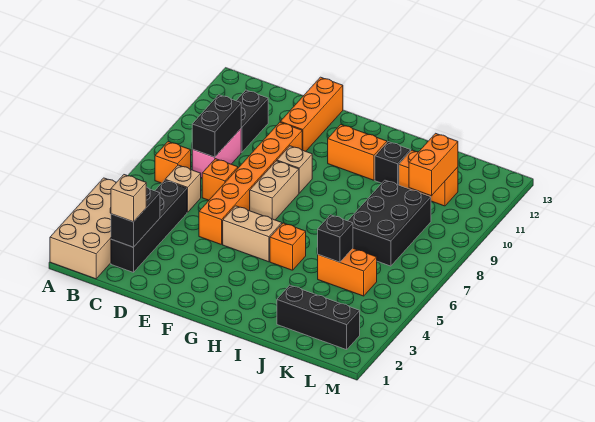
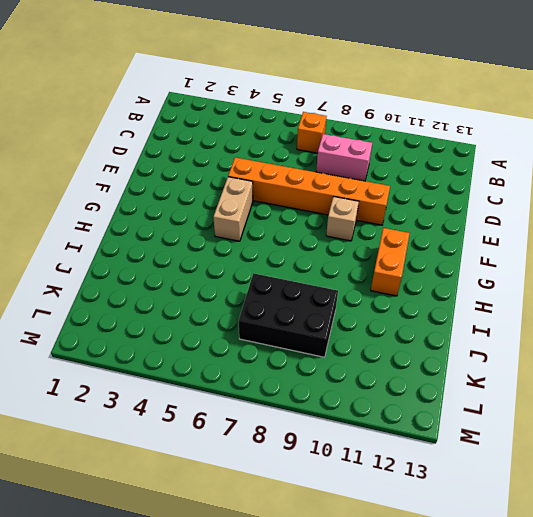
none -> tan brick A1:B4 level 1
none -> black brick C2:C5 level 1
none -> tan brick C6 level 1

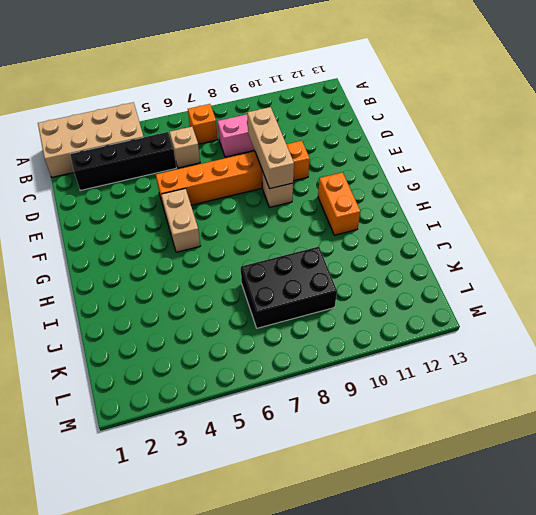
tan brick D9:F9 level 2 -> none
none -> black brick C10:C11 level 1
none -> orange brick D7 level 1
none -> orange brick E11:E13 level 1

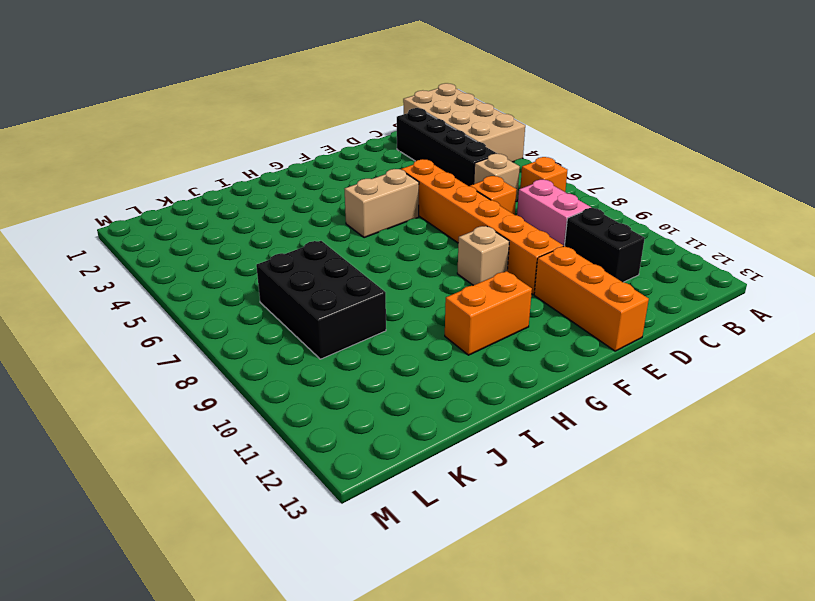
none -> tan brick F7:F8 level 1
none -> orange brick H5 level 1
none -> black brick I11 level 1

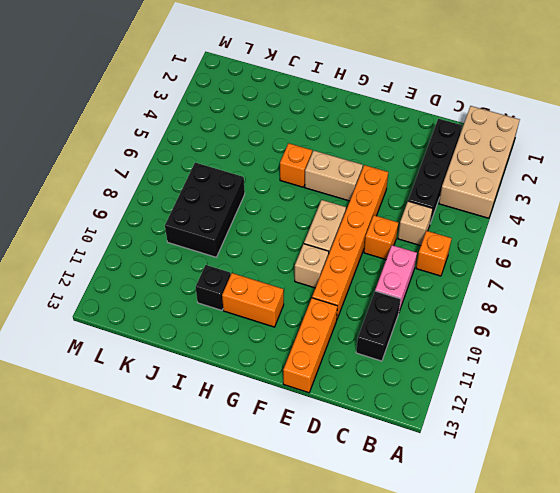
none -> black brick J2:L2 level 1
none -> orange brick J5:K5 level 1
none -> orange brick J11:K11 level 1

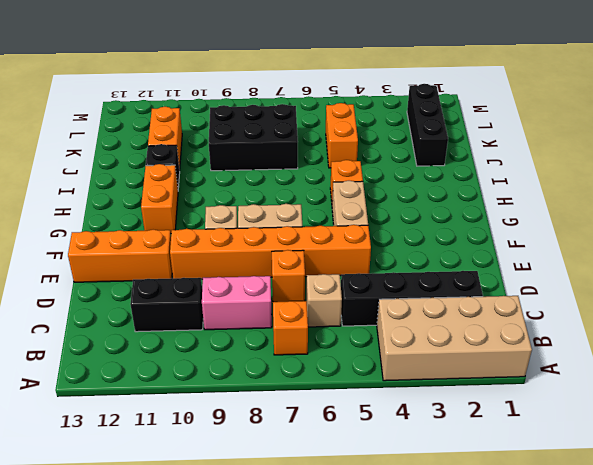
none -> black brick C2:C3 level 2
none -> black brick C8:C9 level 2
none -> black brick J5 level 2

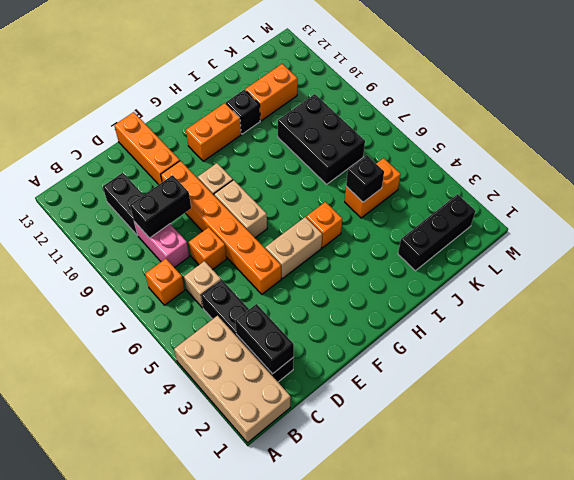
black brick C9:D9 level 2 -> black brick C8:C9 level 2
none -> orange brick K10:K11 level 2
none -> tan brick C2 level 3

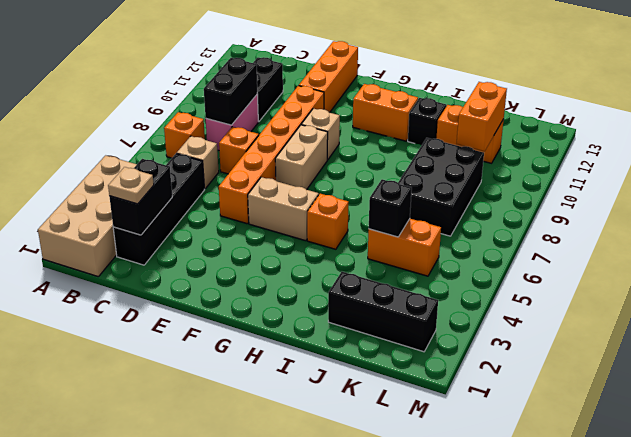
tan plate C2 level 3 -> tan brick C2 level 3

